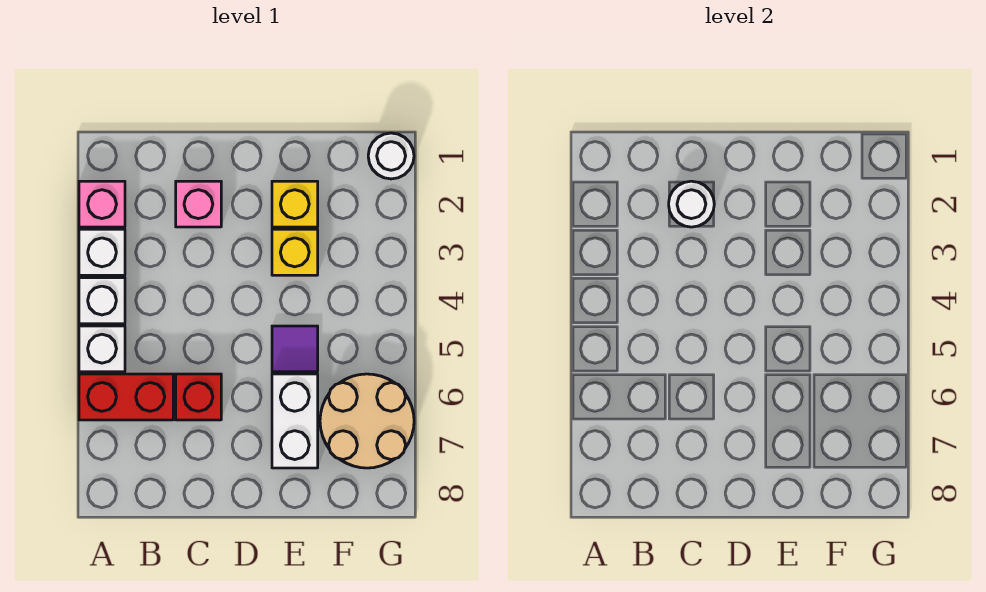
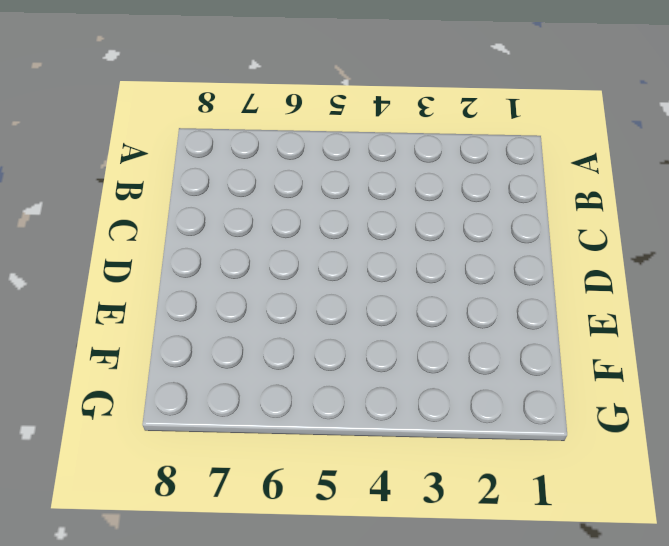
none -> pink brick A2 level 1
none -> white brick A3 level 1
none -> white brick A4 level 1

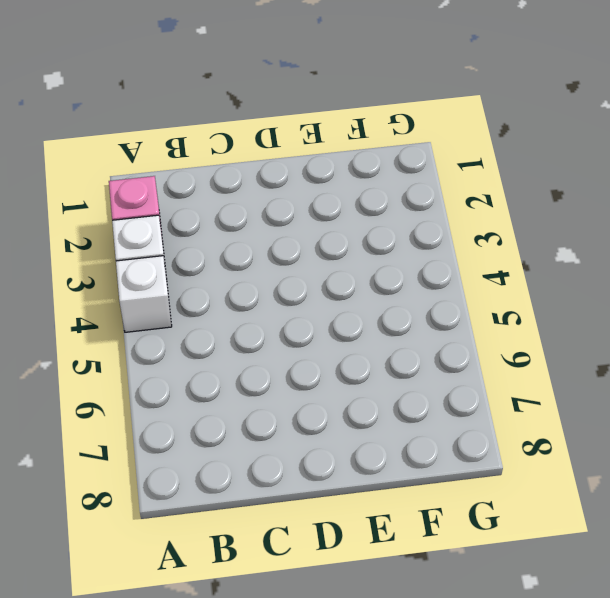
none -> white brick A5 level 1
none -> red brick A6:B6 level 1
none -> pink brick C2 level 1

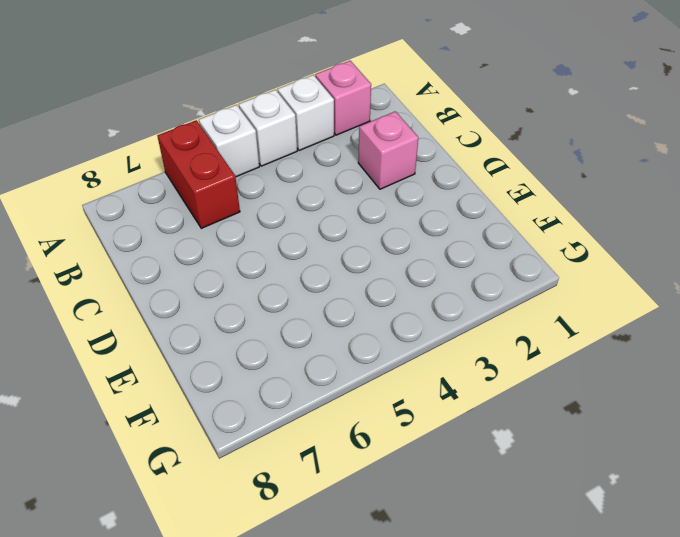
none -> red brick C6 level 1
none -> yellow brick E2 level 1
none -> yellow brick E3 level 1

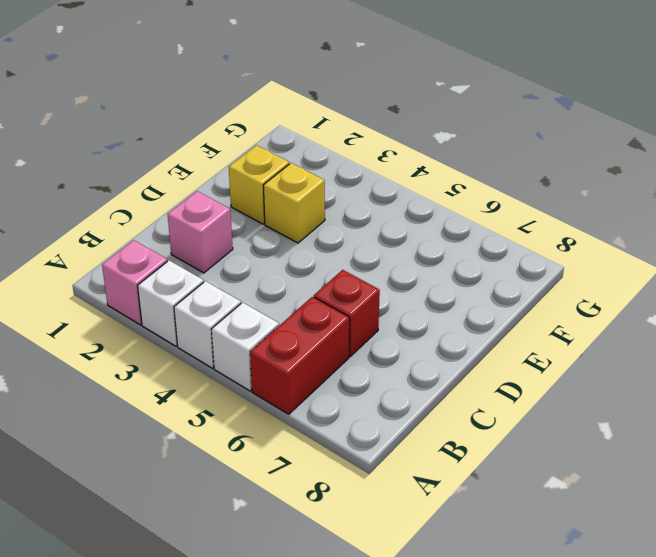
none -> purple tile E5 level 1
none -> white brick E6:E7 level 1
none -> tan round brick F6:G7 level 1

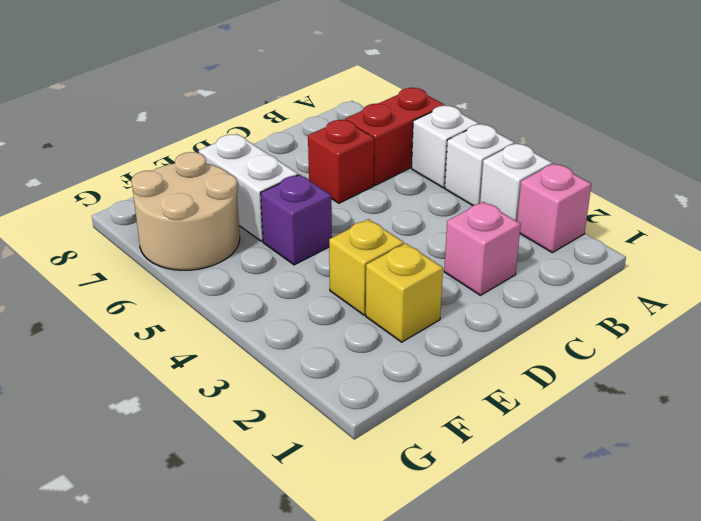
purple brick E5 level 1 -> purple tile E5 level 1
none -> white round brick G1 level 1
none -> white round brick C2 level 2

